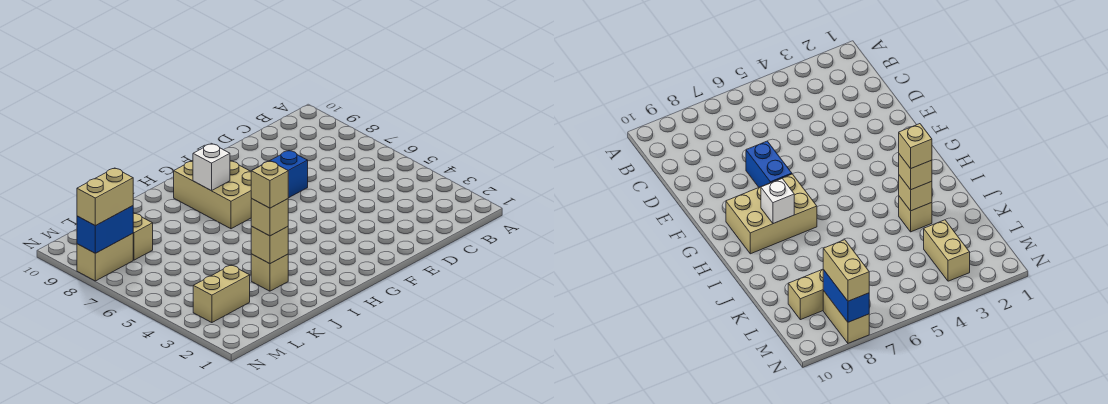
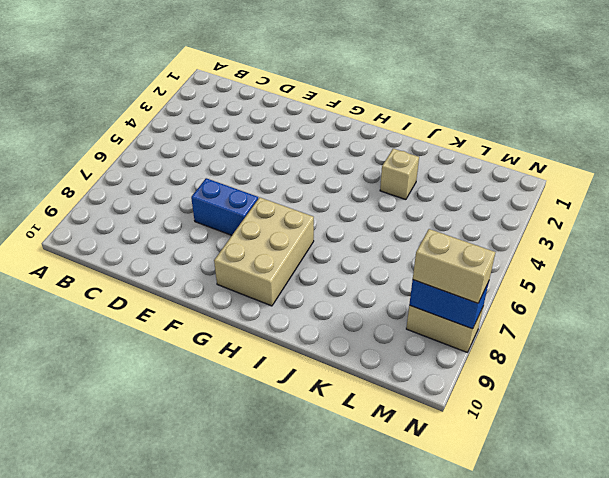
none -> tan brick L3:M3 level 1
none -> tan brick L8:L9 level 1
none -> white brick H8 level 2

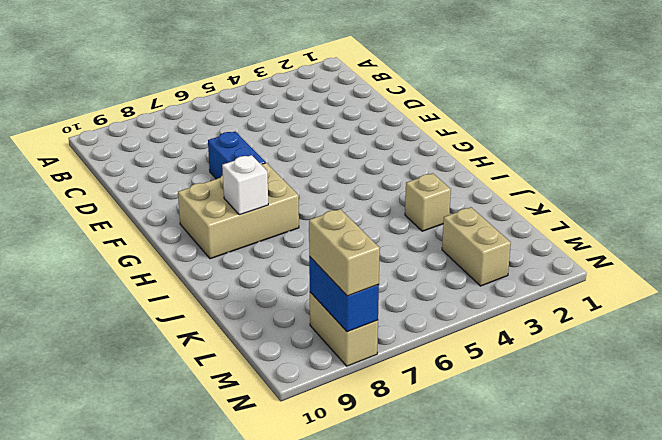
none -> tan brick L8:L9 level 1
none -> tan brick J3 level 2
none -> tan brick J3 level 3

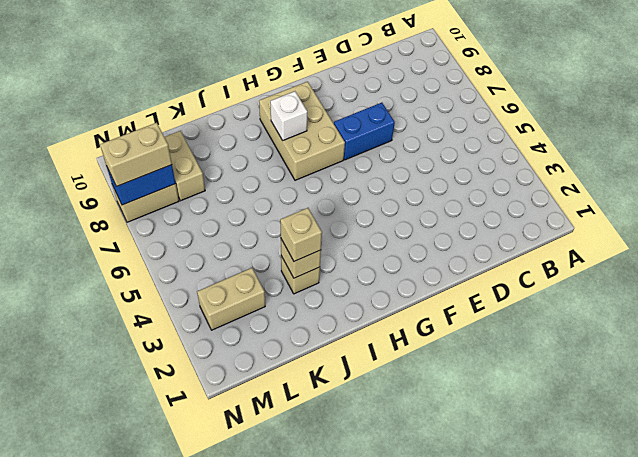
none -> tan brick J3 level 4

